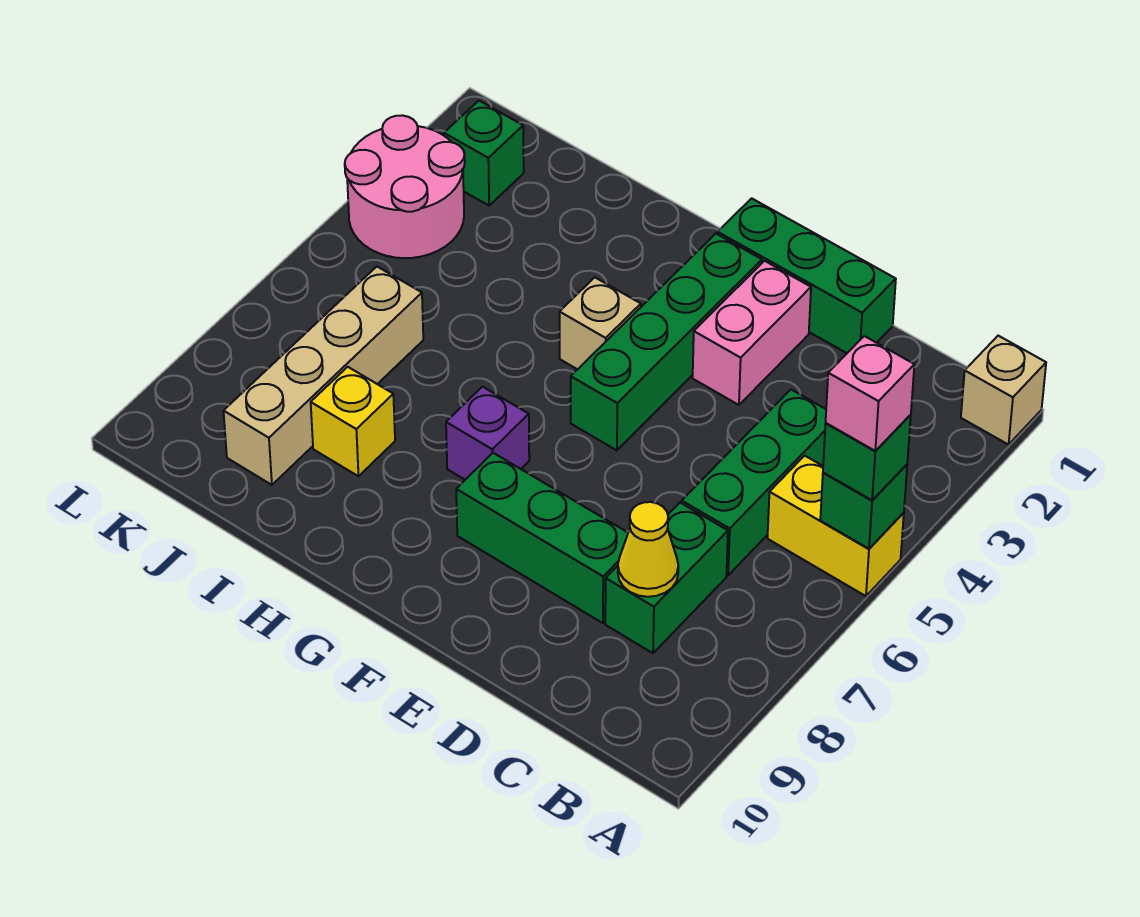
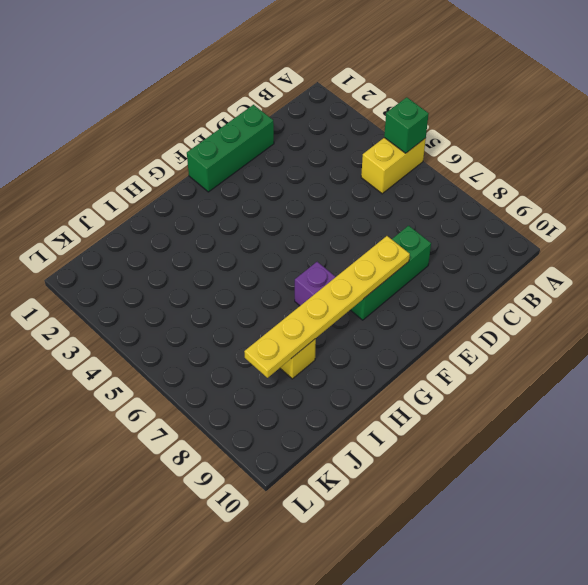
yellow plate E8:J8 level 2 -> none
none -> tan brick A1 level 1
none -> green brick C4:C6 level 1
none -> green brick C7:C8 level 1

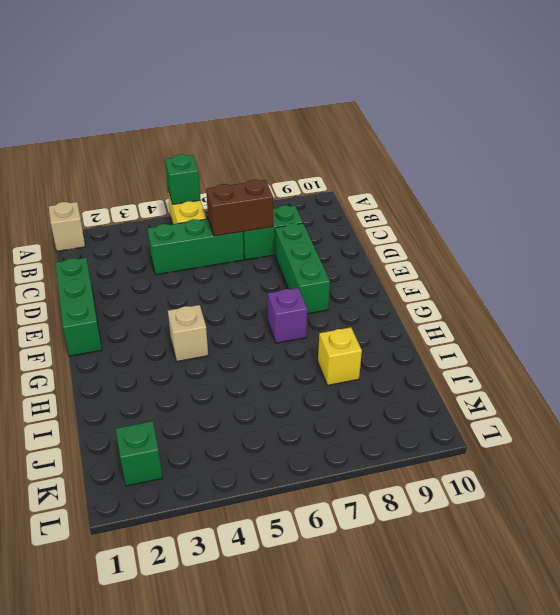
brown brick C6:C7 level 2 -> none
none -> pink brick E2:E3 level 1
none -> green brick F2:F5 level 1
none -> tan brick J6:J9 level 1

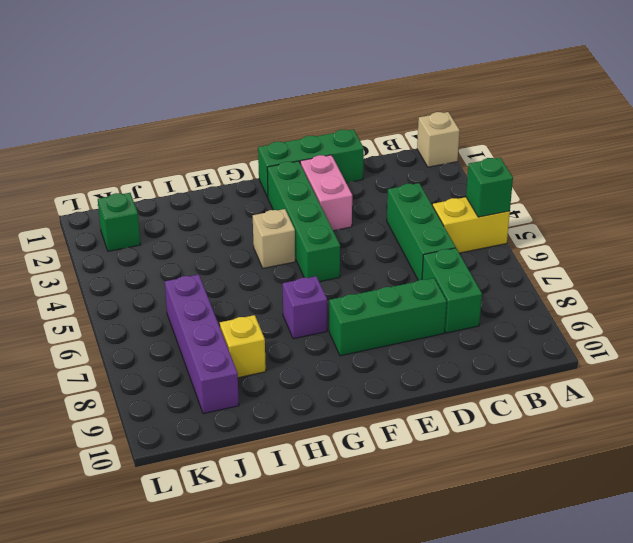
purple brick J6:J9 level 1 -> tan brick J6:J9 level 1
none -> pink round brick K3:L4 level 1
none -> yellow cone C8 level 2
none -> green brick A5 level 3

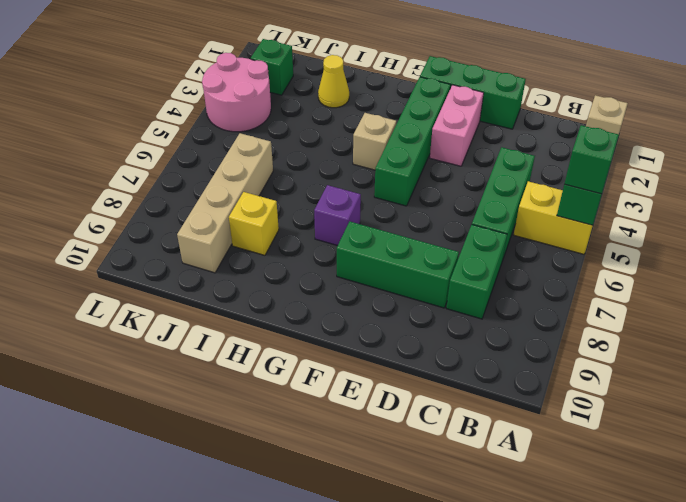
yellow cone I2 level 1 -> yellow cone C8 level 2
none -> pink brick A5 level 4

